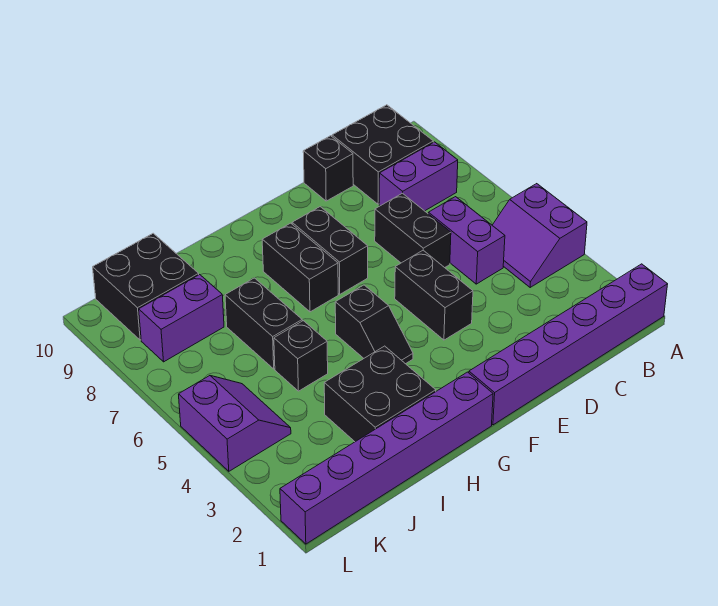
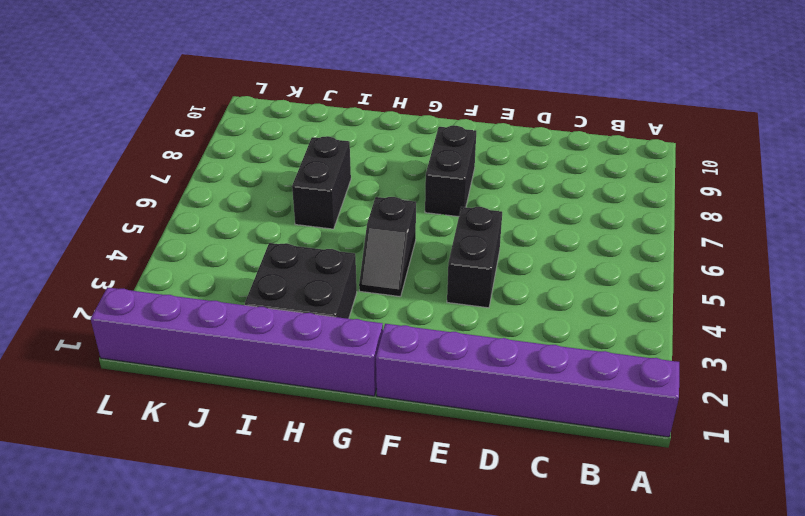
none -> purple slope A4:B5 level 1 top A
none -> purple brick B8:C8 level 1
none -> black brick B9:C10 level 1

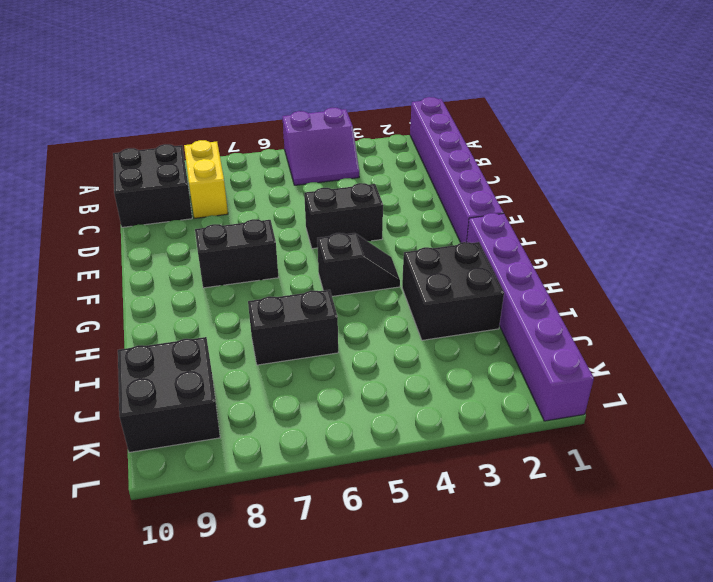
yellow brick B8:C8 level 1 -> purple brick B8:C8 level 1
none -> purple brick C5:C6 level 1
none -> black brick D6:D7 level 1
none -> black brick D10 level 1

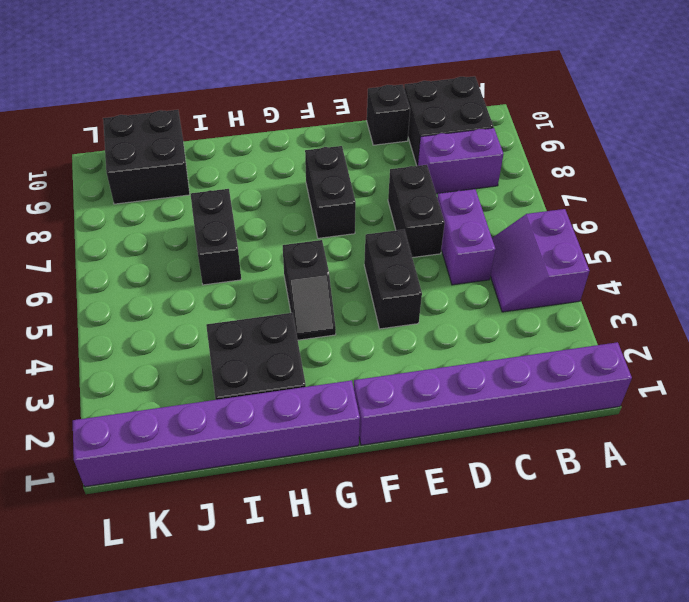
none -> black brick G7:G8 level 1
none -> black brick I5 level 1
none -> purple brick J8:K8 level 1

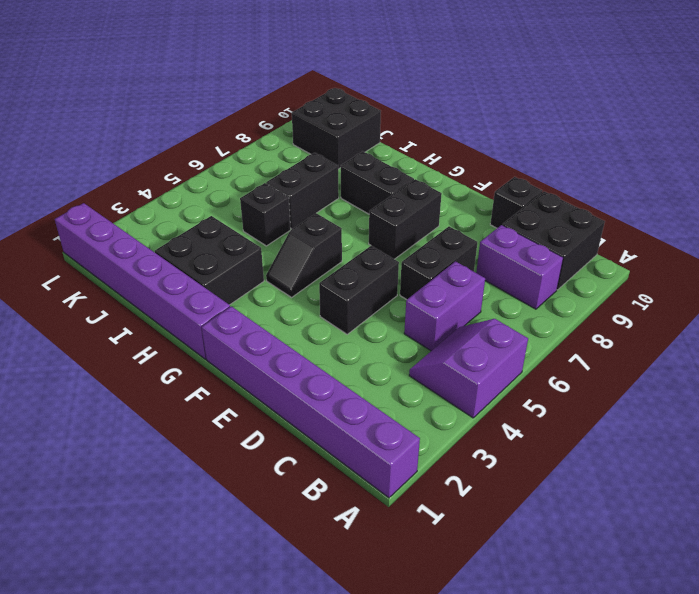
black brick G8:H8 level 1 -> black brick G7:G8 level 1
none -> purple brick J8:K8 level 1
none -> purple slope K4:L5 level 1 top L

